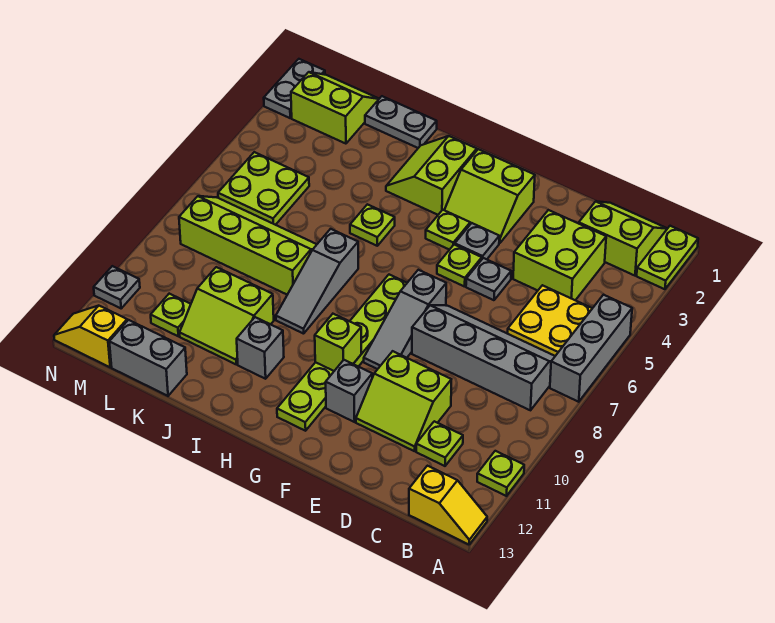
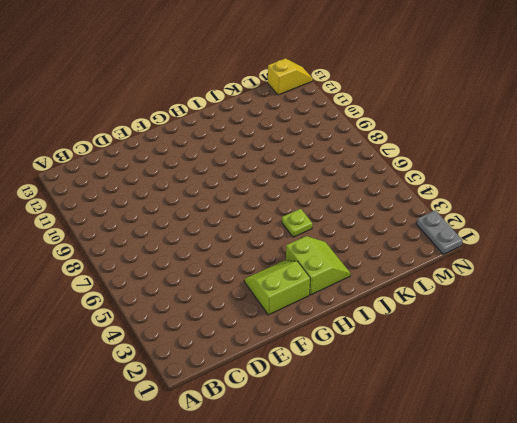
none -> lime plate A1:A2 level 1
none -> grey brick A5:A7 level 1
none -> lime plate A11 level 1
none -> yellow slope A13:B13 level 1 top B

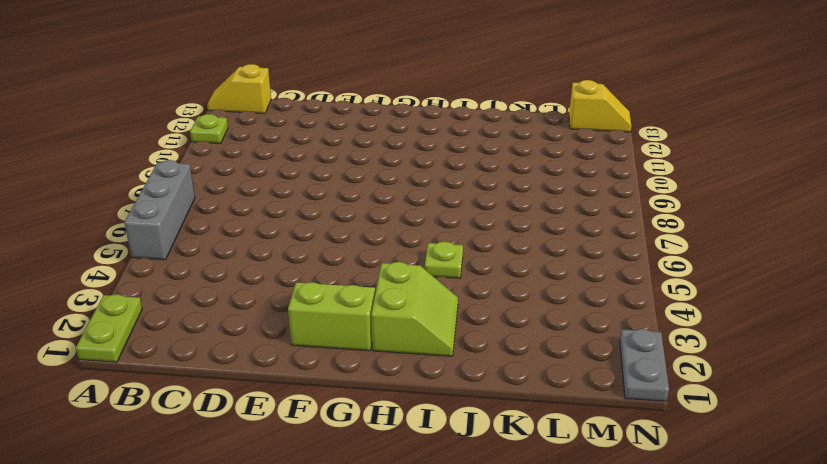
none -> lime slope B1:C2 level 1 top 2
none -> yellow plate B5:C6 level 1
none -> grey slope B7:E8 level 1 top 8
none -> lime brick C3:D4 level 1

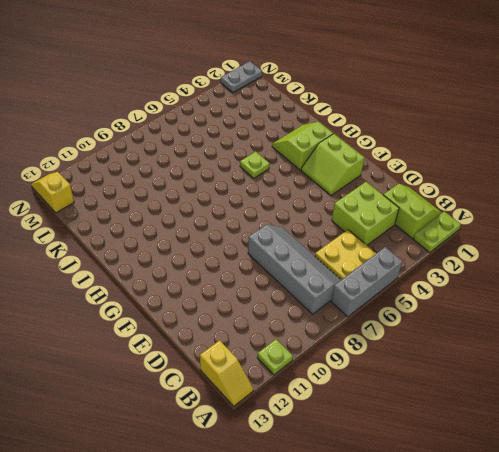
none -> lime plate C11 level 1
none -> lime slope D10:E11 level 1 top 10
none -> grey plate E5 level 1
none -> grey plate F4 level 1

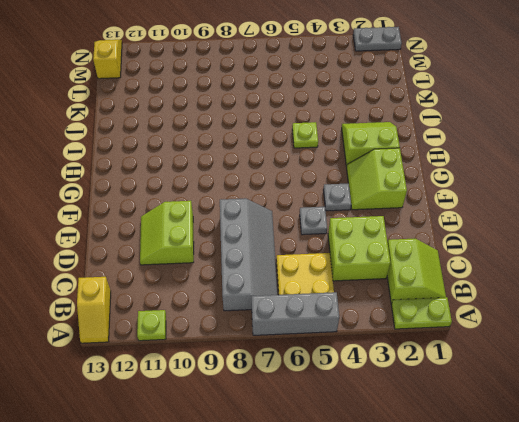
none -> lime plate C11 level 1
none -> lime plate F5 level 1
none -> grey slope F7:F9 level 1 top 7
none -> grey brick F11 level 1

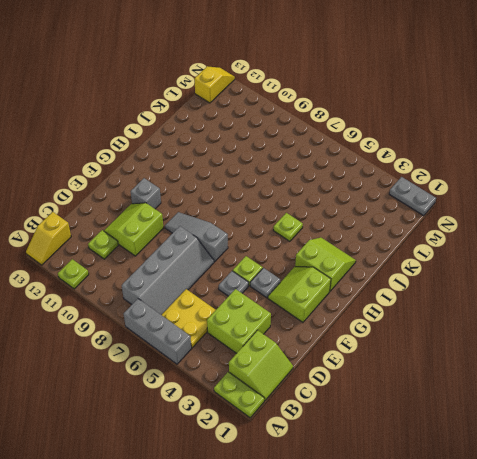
none -> lime plate G4 level 1
none -> lime plate G7:G12 level 1
none -> grey slope I7:I9 level 1 top 7
none -> grey brick I11 level 1

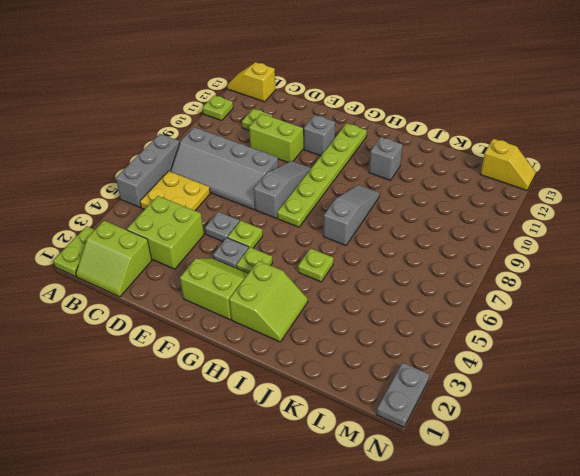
none -> grey plate J1:K1 level 1
none -> lime slope J7:M8 level 1 top 8
none -> lime slope J10:K11 level 1 top 10
none -> grey brick K13:L13 level 1

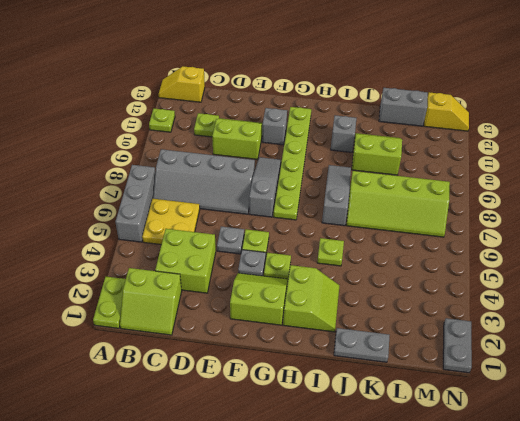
none -> lime slope L1:M2 level 1 top 2
none -> lime plate L5:M6 level 1
none -> lime plate L11 level 1
none -> grey plate N11 level 1

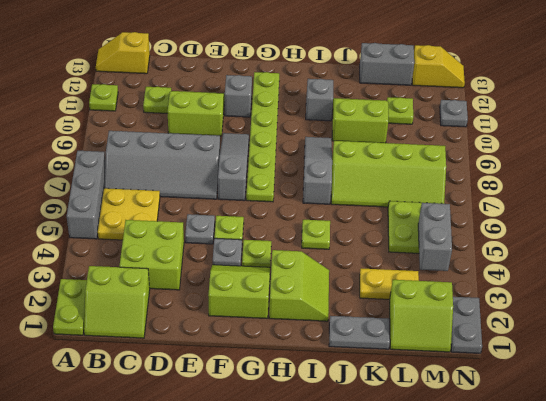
yellow plate K3:L3 level 1 -> none
grey brick M4:M5 level 2 -> none
none -> lime brick G10 level 2

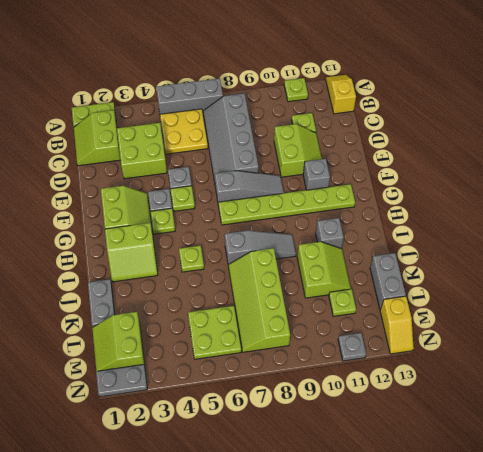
none -> lime brick G10 level 2

